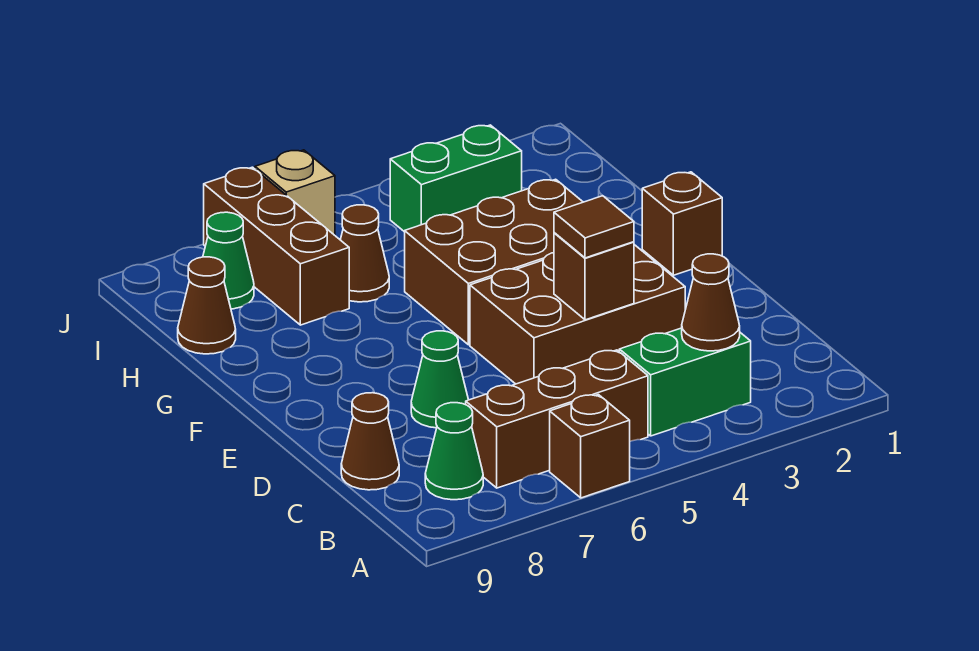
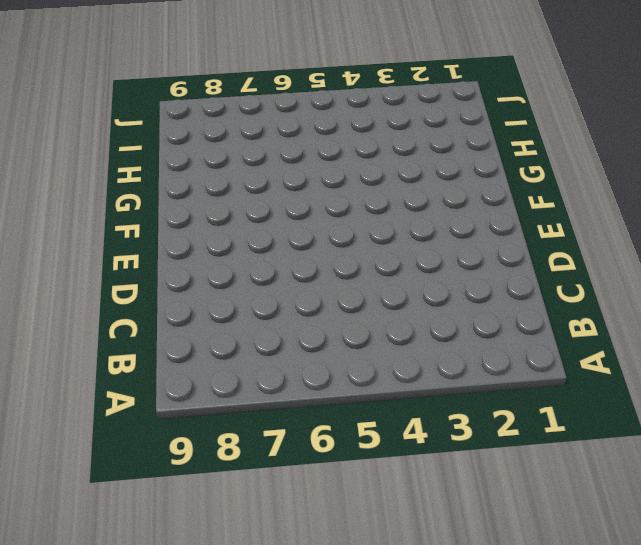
none -> brown brick A6 level 1
none -> green brick B3:B4 level 1
none -> brown brick B5:B7 level 1

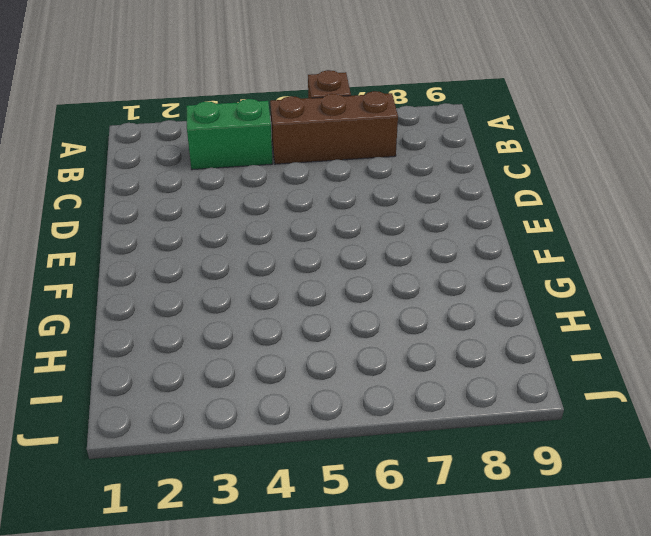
none -> green cone B8 level 1
none -> brown cone C9 level 1
none -> brown brick D3:E5 level 1

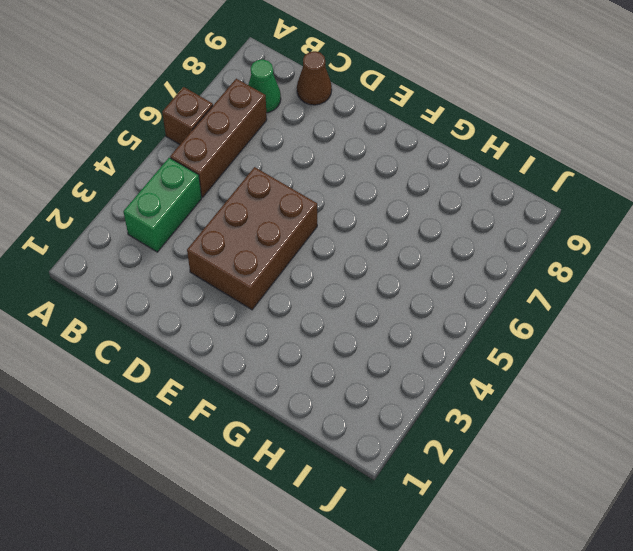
none -> green cone D7 level 1
none -> brown brick F1 level 1
none -> brown brick F3:G5 level 1

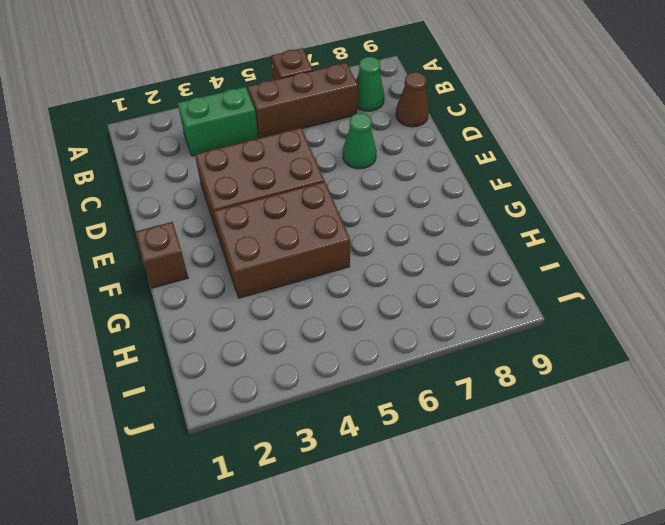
none -> brown cone H6 level 1
none -> brown brick H7:J7 level 1
none -> brown cone H9 level 1

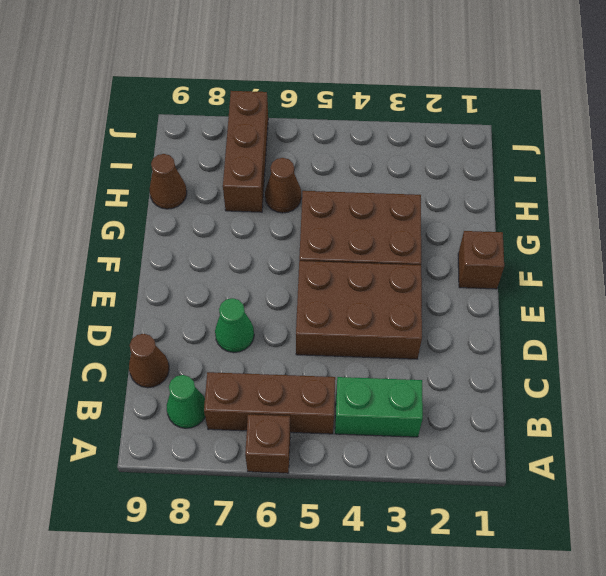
none -> green brick I3:I4 level 1
none -> green cone I8 level 1
none -> tan brick J6 level 1

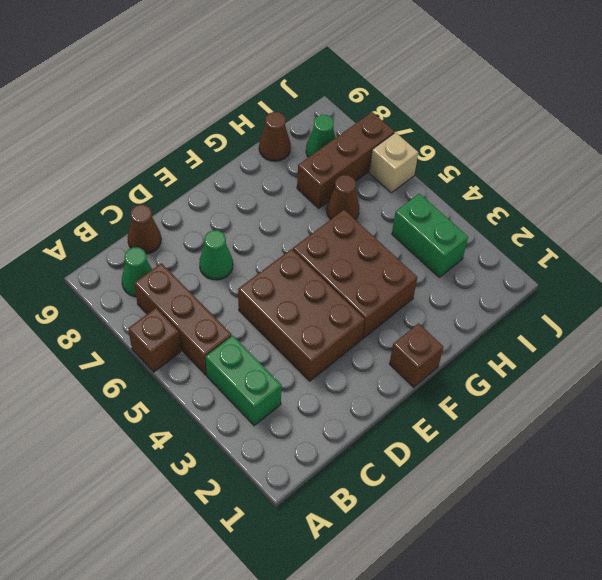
none -> brown cone B3 level 2
none -> brown brick D4 level 2
none -> brown tile D4 level 3

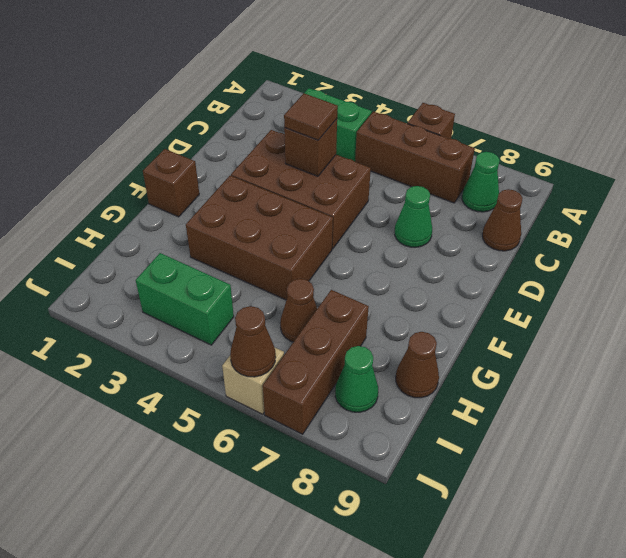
brown cone J6 level 2 -> brown cone B3 level 2

